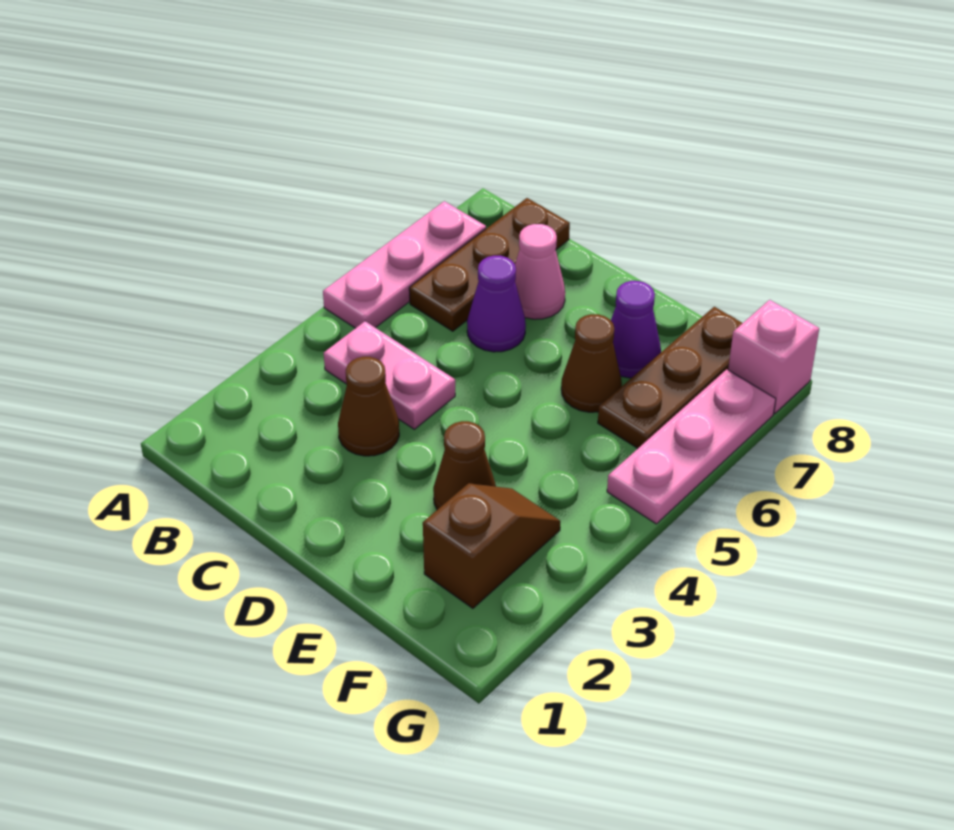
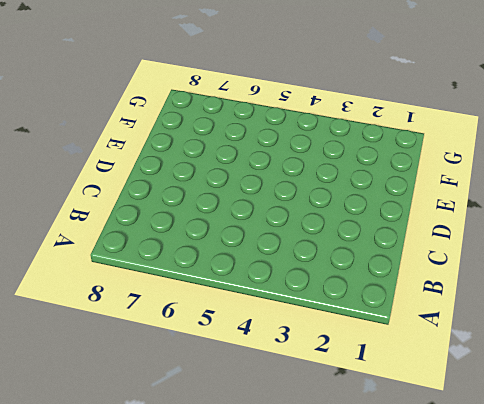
none -> pink plate A5:A7 level 1
none -> pink plate B4:C4 level 1
none -> brown plate B6:B8 level 1

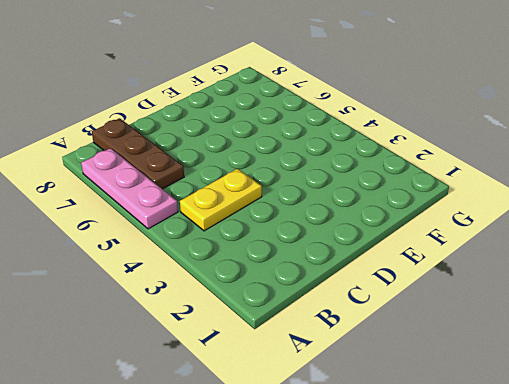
yellow plate B4:C4 level 1 -> pink plate B4:C4 level 1
none -> brown cone C3 level 1
none -> purple cone C6 level 1
none -> pink cone C7 level 1

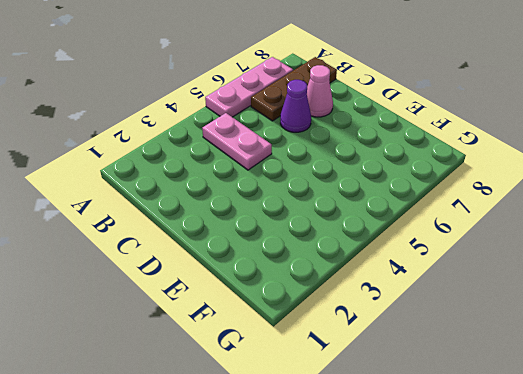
none -> brown cone C3 level 1
none -> brown cone E3 level 1
none -> brown cone E6 level 1

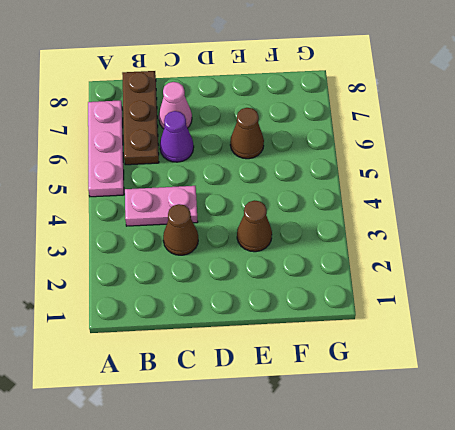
none -> purple cone E7 level 1
none -> brown slope F2:F3 level 1 top 2
none -> brown plate F6:F8 level 1

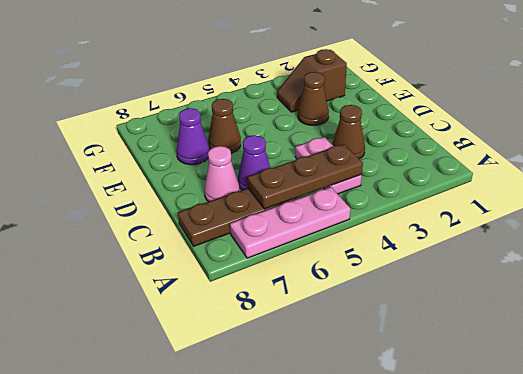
brown plate B4:B6 level 2 -> brown plate F6:F8 level 1
none -> pink plate G5:G7 level 1
none -> pink brick G8 level 1

